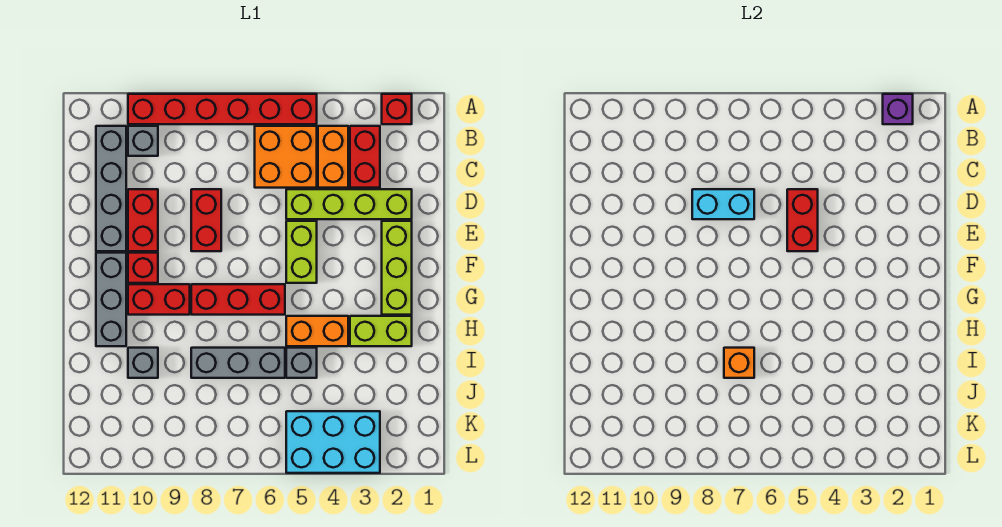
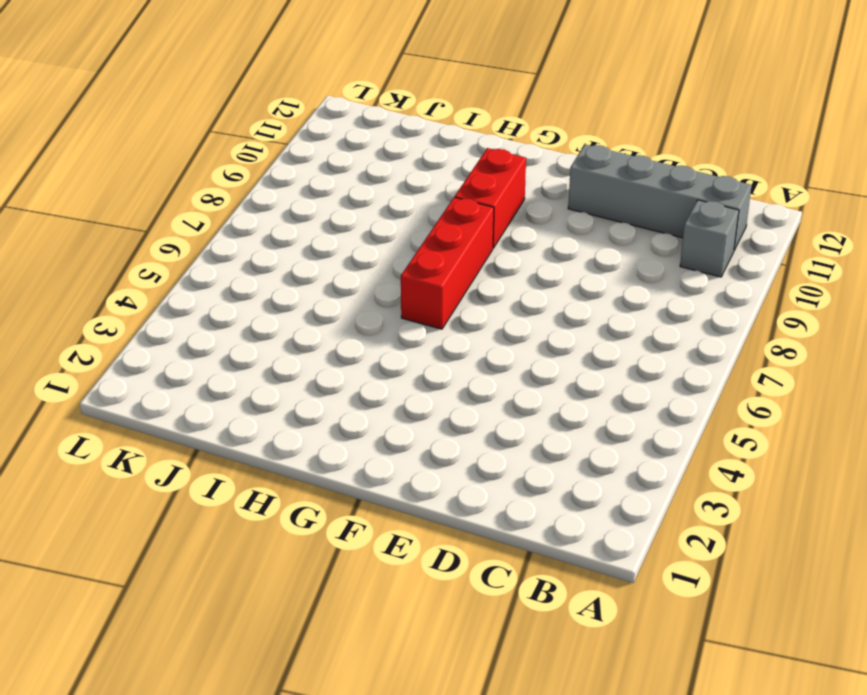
none -> red brick A2 level 1
none -> red brick A5:A10 level 1
none -> red brick B3:C3 level 1

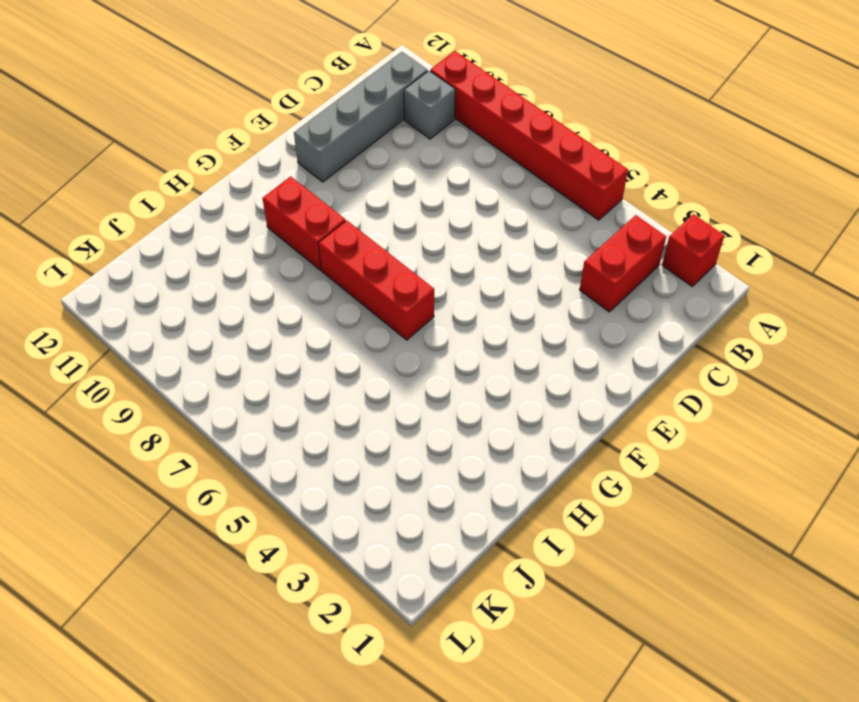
none -> orange brick B4:C4 level 1
none -> orange brick B5:C6 level 1
none -> lime brick D2:D5 level 1

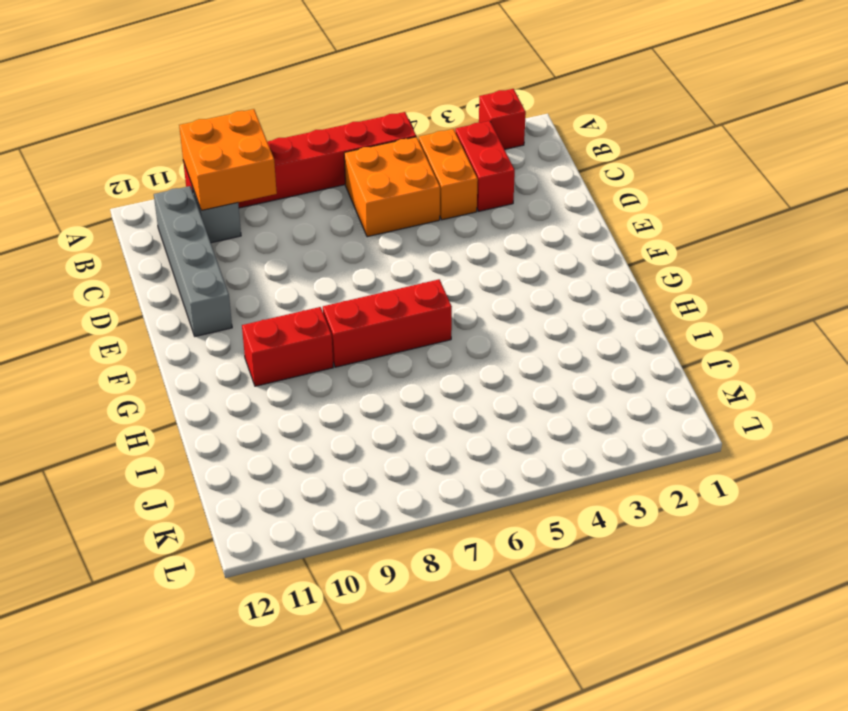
orange brick A9:B10 level 2 -> none
none -> lime brick D2:D5 level 1
none -> red brick D8:E8 level 1
none -> red brick D10:E10 level 1

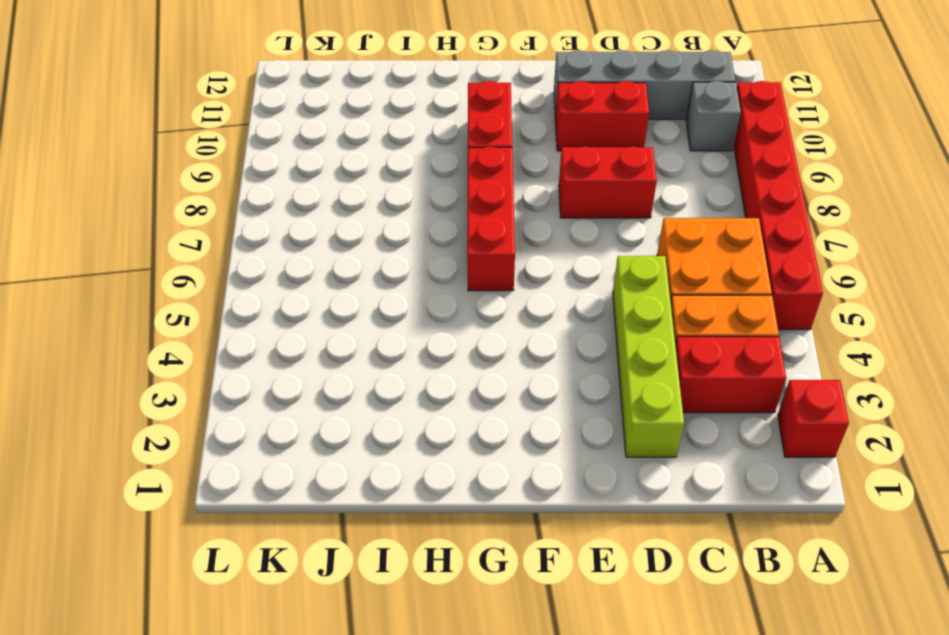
none -> lime brick E2:G2 level 1
none -> lime brick E5:F5 level 1
none -> red brick F10 level 1

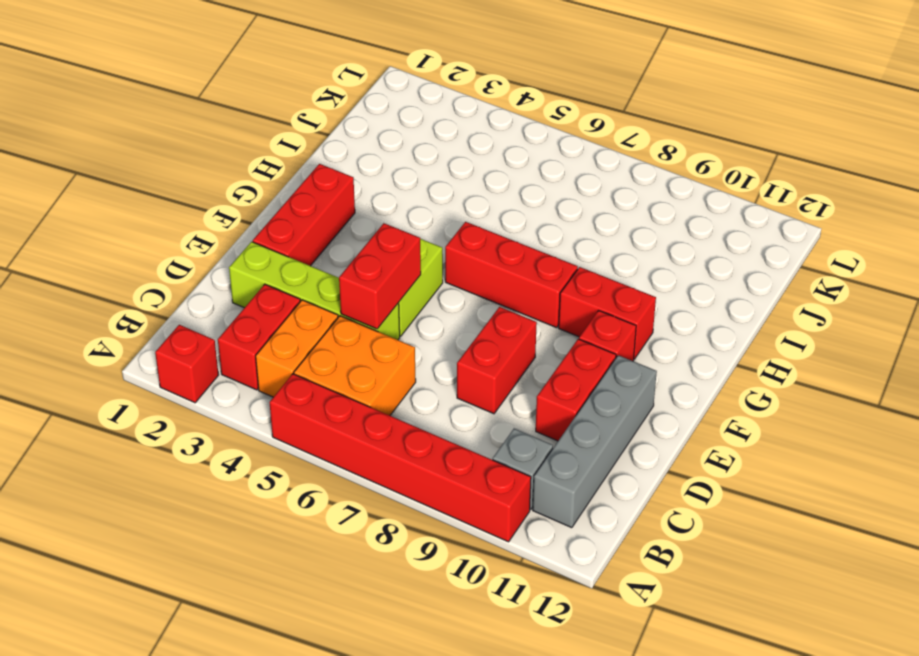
red brick E2:G2 level 1 -> lime brick E2:G2 level 1
none -> grey brick F11:H11 level 1
none -> lime brick H2:H3 level 1
none -> orange brick H4:H5 level 1

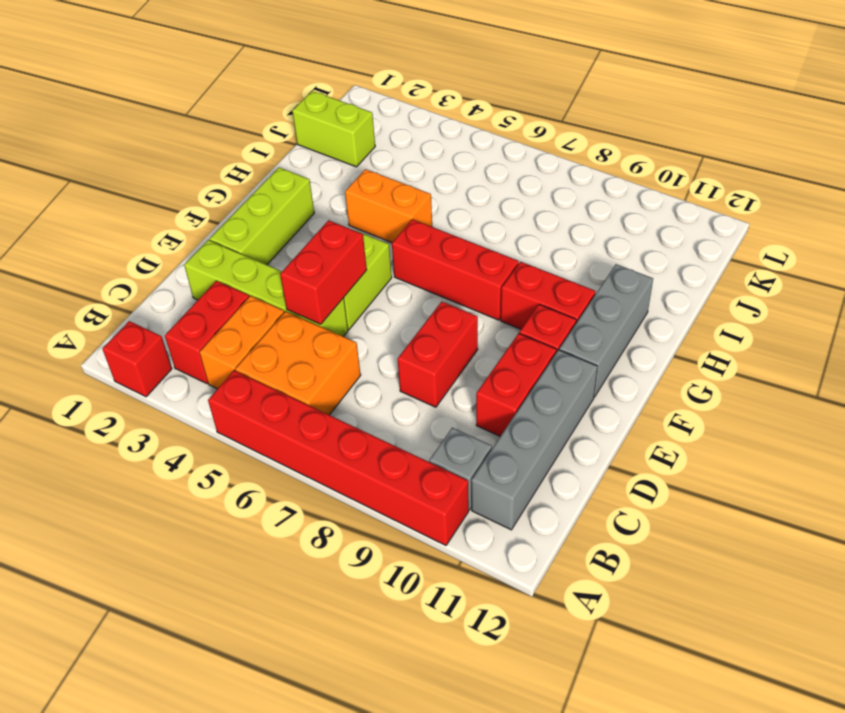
lime brick J1:J2 level 1 -> lime brick H2:H3 level 1
none -> grey brick I5 level 1
none -> grey brick I6:I8 level 1
none -> grey brick I10 level 1

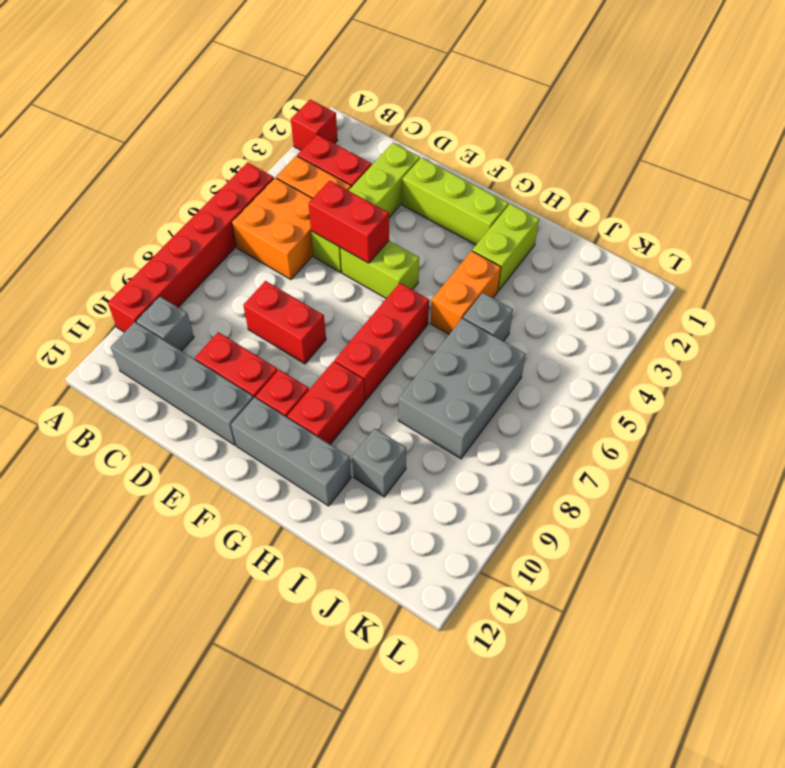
grey brick I6:J8 level 1 -> grey brick I6:I8 level 1
none -> cyan brick K3:L5 level 1
none -> purple brick A2 level 2
none -> cyan brick D7:D8 level 2

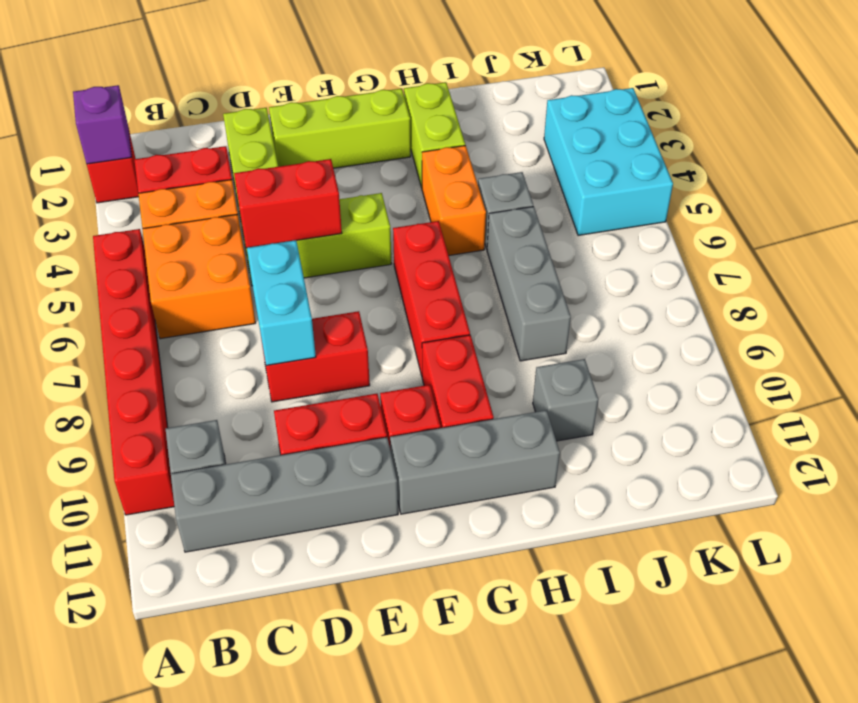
none -> orange brick I7 level 2

